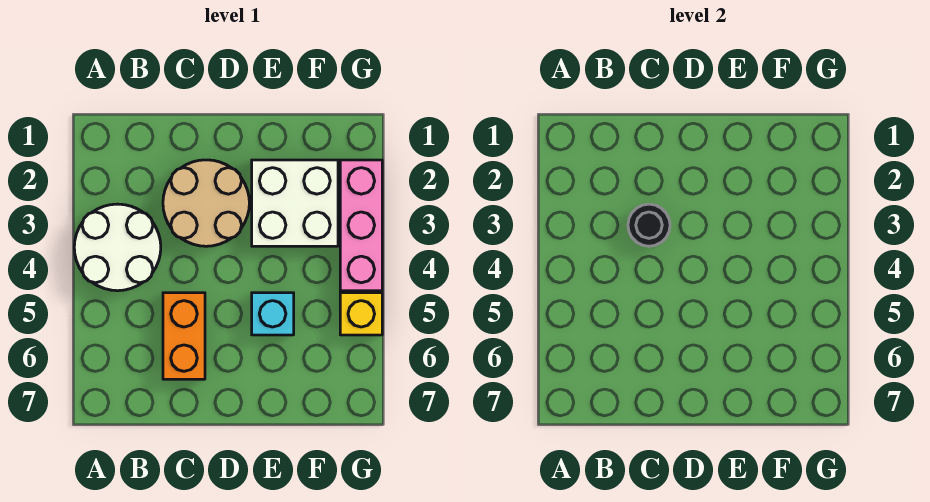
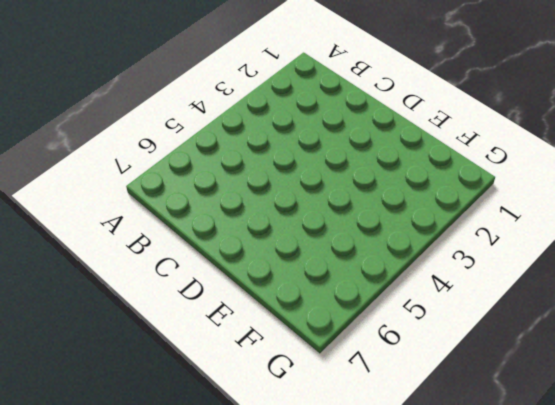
none -> white round brick A3:B4 level 1
none -> tan round brick C2:D3 level 1

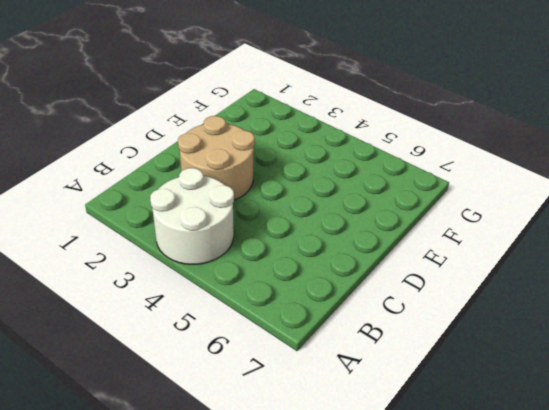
none -> orange brick C5:C6 level 1
none -> white brick E2:F3 level 1

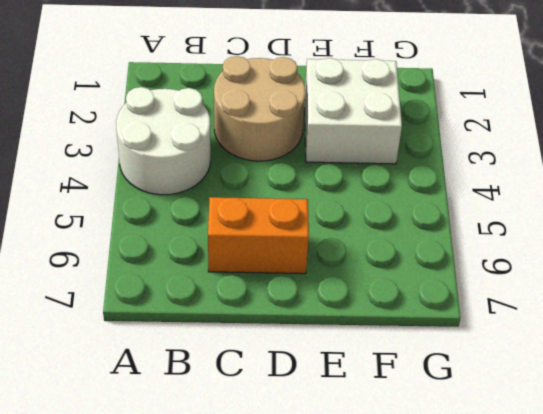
orange brick C6:D6 level 1 -> orange brick C5:C6 level 1
none -> cyan brick E5 level 1
none -> pink brick G2:G4 level 1

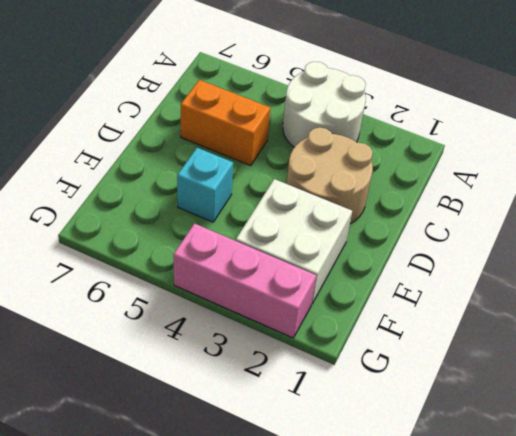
none -> yellow brick G5 level 1
none -> black round brick C3 level 2

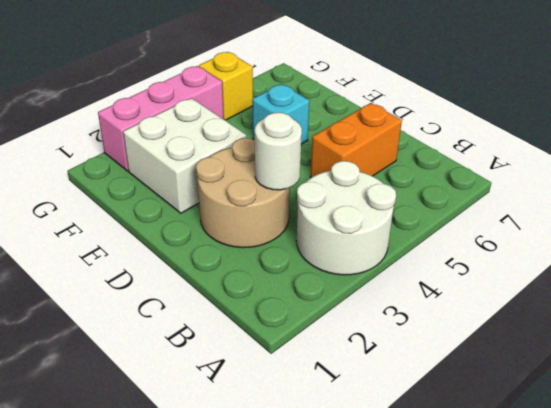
white round brick C3 level 2 -> black round brick C3 level 2

